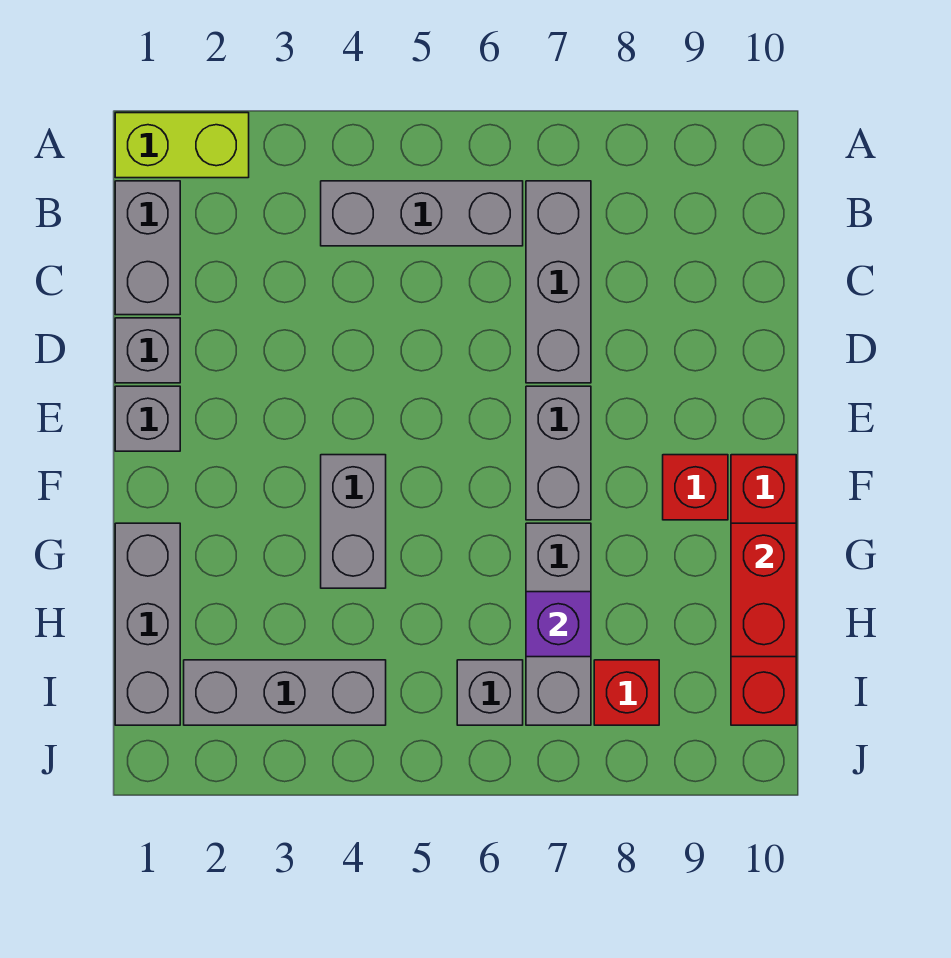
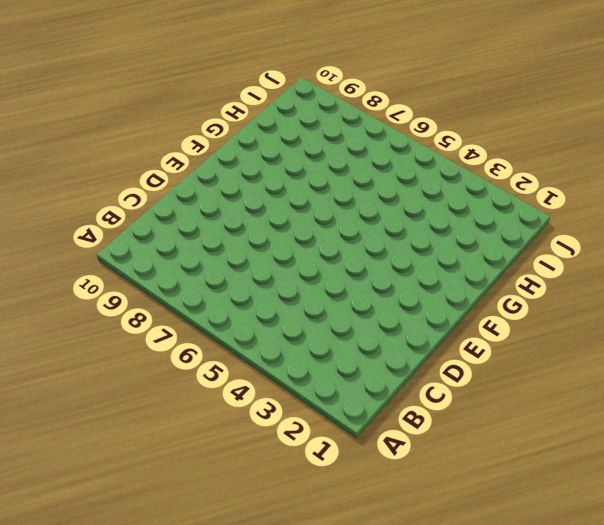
none -> lime brick A1:A2 level 1
none -> grey brick B1:C1 level 1
none -> grey brick B4:B6 level 1

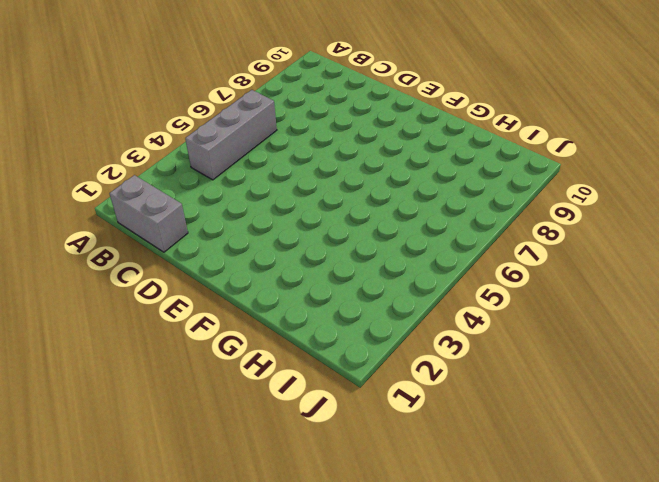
none -> lime brick A1:A2 level 1
none -> grey brick B7:D7 level 1
none -> grey brick D1 level 1

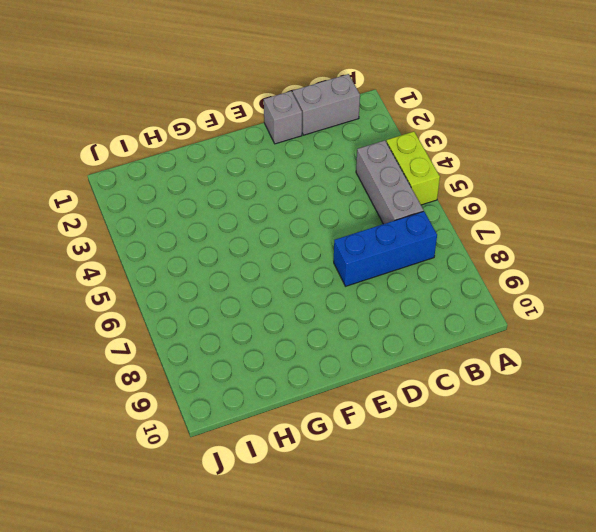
lime brick A4:A5 level 1 -> lime brick A1:A2 level 1
blue brick B7:D7 level 1 -> grey brick B7:D7 level 1
none -> grey brick E1 level 1
none -> grey brick E7:F7 level 1
none -> grey brick F4:G4 level 1

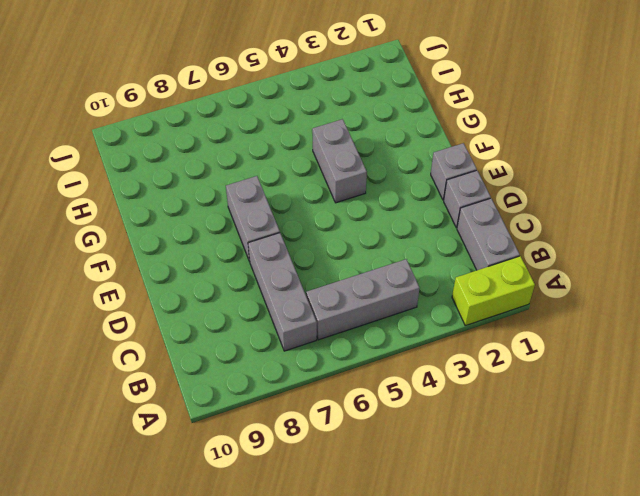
none -> red brick F9 level 1
none -> red brick F10:I10 level 1
none -> grey brick G1:I1 level 1

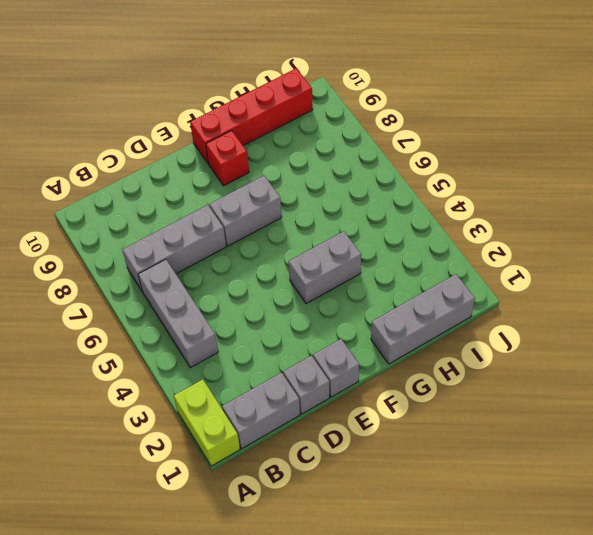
none -> grey brick G7:I7 level 1
none -> grey brick I2:I4 level 1
none -> grey brick I6 level 1

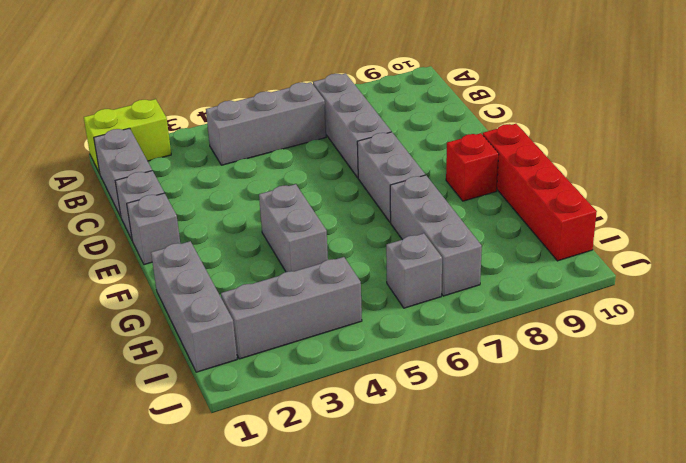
none -> red brick I8 level 1
none -> red brick G10:H10 level 2
none -> purple brick H7 level 2

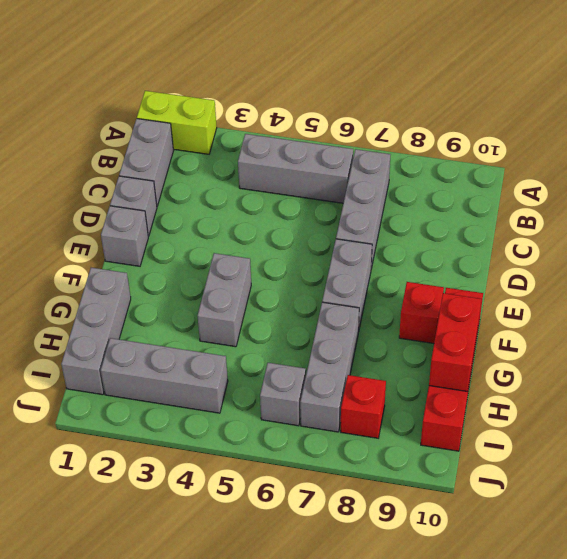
none -> purple brick H7 level 2

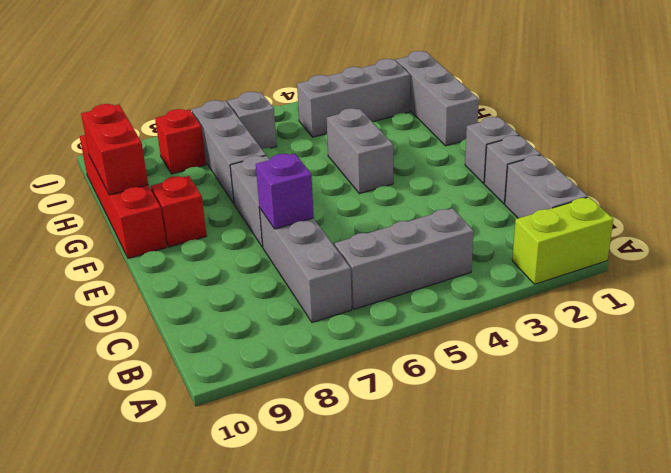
purple brick D7 level 2 -> purple brick H7 level 2

